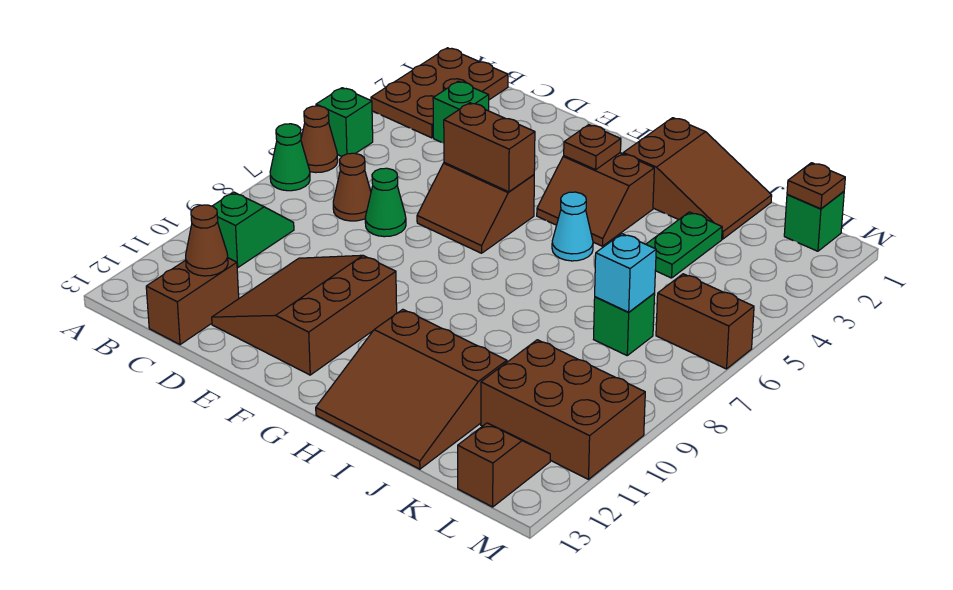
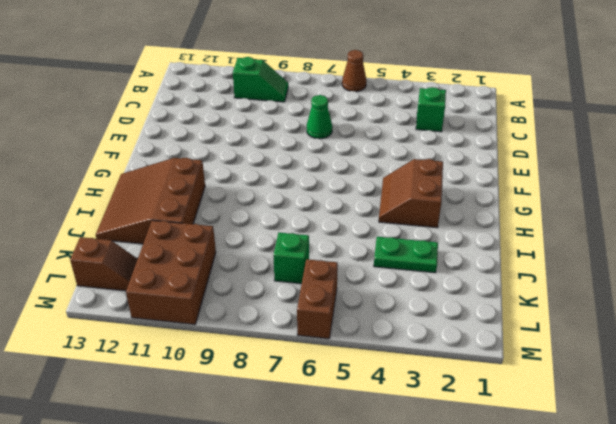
none -> brown plate A1:B3 level 1
none -> green brick A5 level 1
none -> green cone A7 level 1

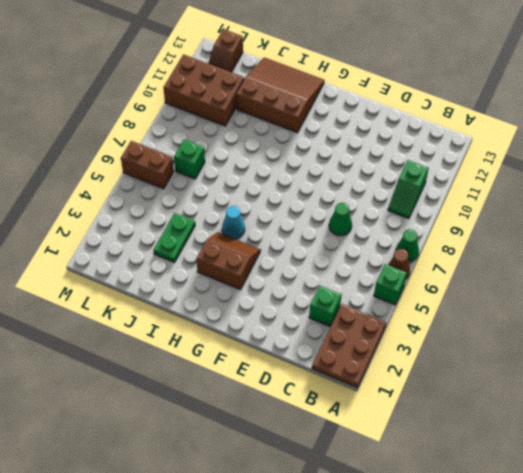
none -> brown cone C7 level 1
none -> brown brick C12:C13 level 1
none -> brown slope D10:F12 level 1 top F

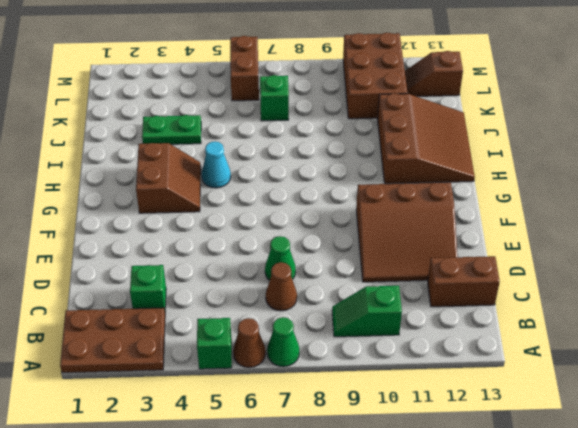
none -> brown slope E5:F6 level 1 top 5
none -> brown slope H1:J2 level 1 top H
none -> green brick L1 level 1

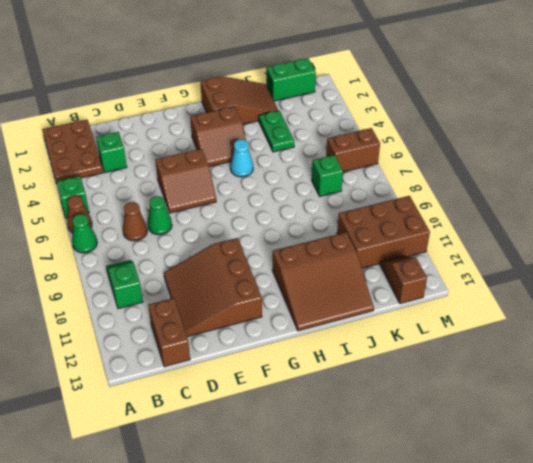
green brick K1:L1 level 1 -> green brick L1 level 1
none -> brown cone C12 level 2
none -> brown brick E5:F5 level 2
none -> brown plate G3 level 2

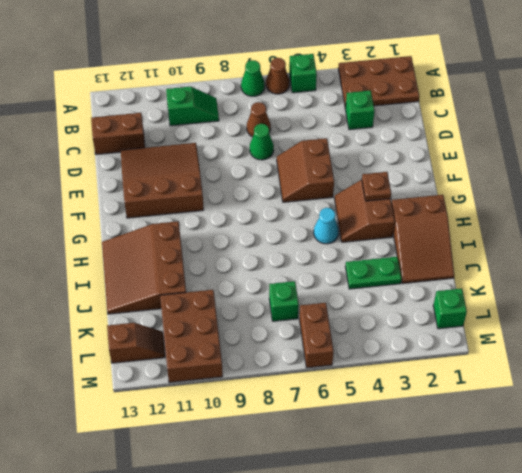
none -> brown cone C12 level 2
none -> brown brick E5:F5 level 2
none -> cyan brick K7 level 2

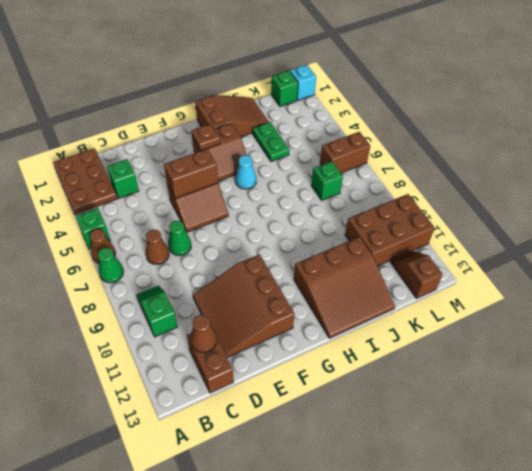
cyan brick M1 level 1 -> cyan brick K7 level 2
none -> brown plate L1 level 2

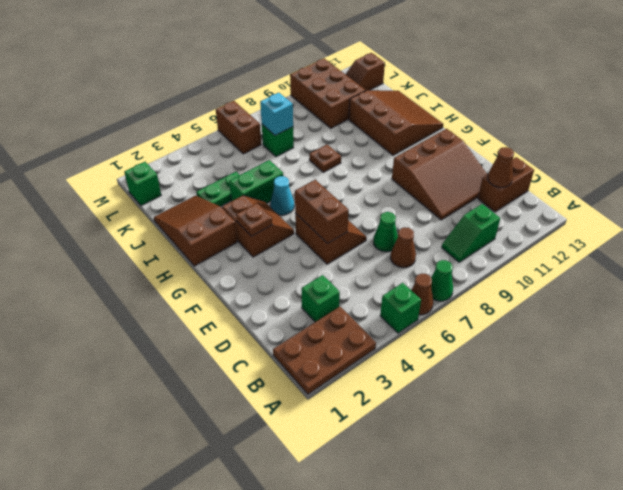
green brick I4:I5 level 1 -> none
brown plate I8 level 1 -> brown plate L1 level 2

